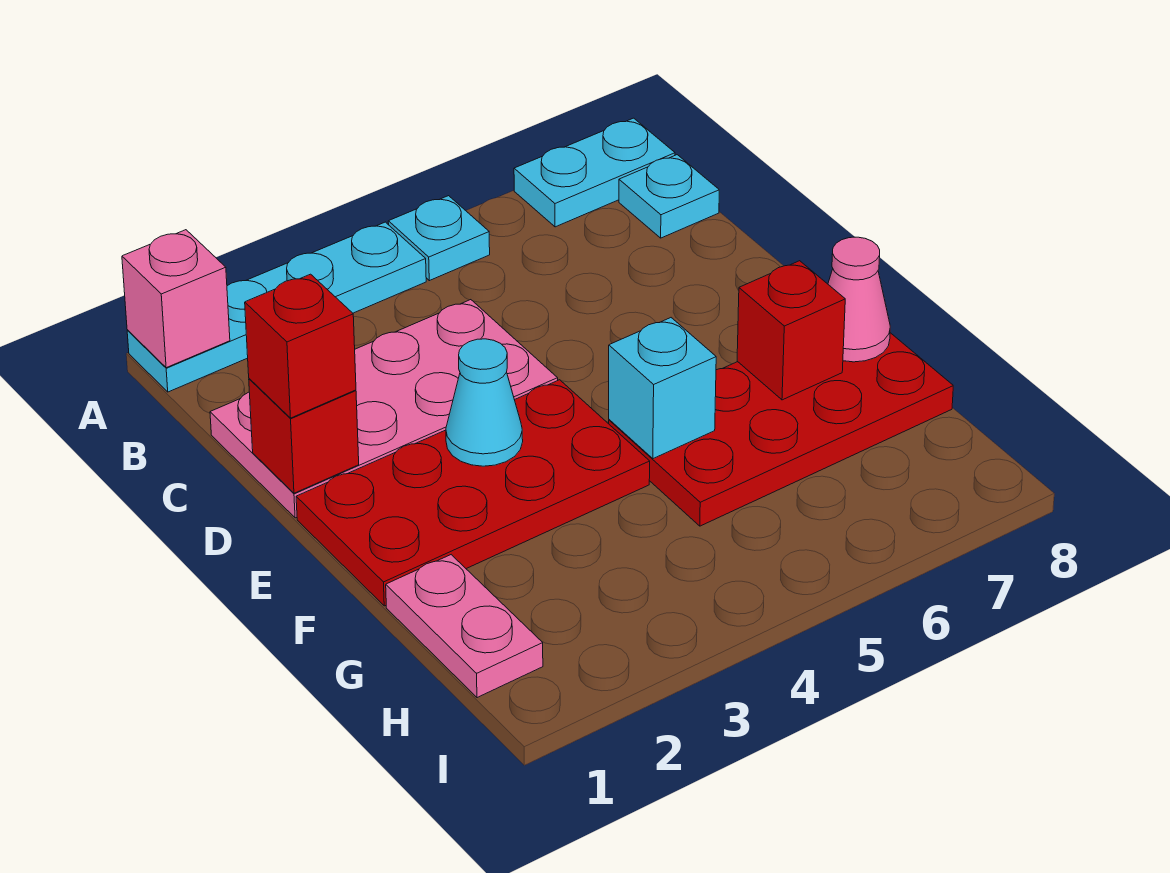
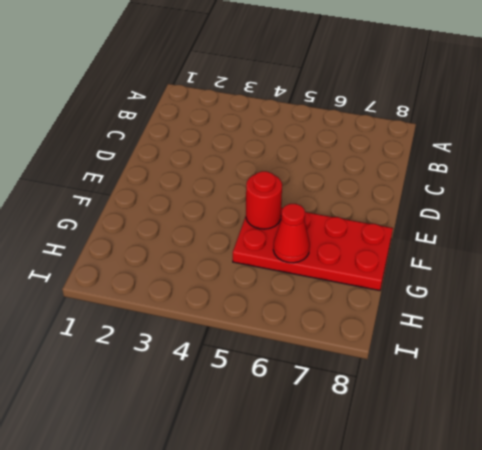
red round brick F5 level 2 -> cyan brick F5 level 2
red cone G6 level 2 -> none
none -> cyan plate A1:A4 level 1
none -> cyan plate A5 level 1
none -> cyan plate A7:A8 level 1

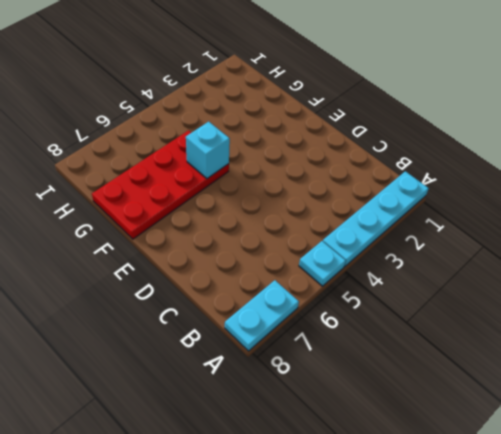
none -> cyan plate B8 level 1
none -> pink plate C1:D4 level 1
none -> red plate E1:F4 level 1

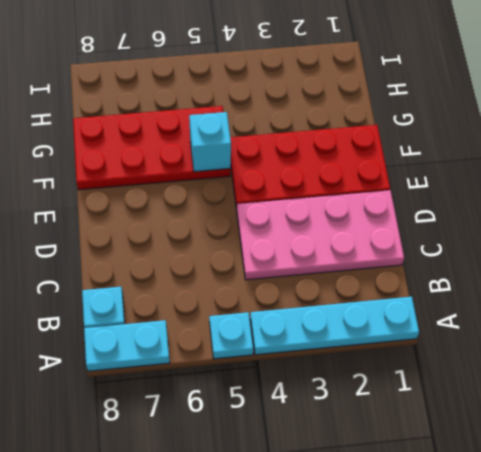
none -> pink plate G1:H1 level 1
none -> pink brick A1 level 2
none -> red brick D1 level 2

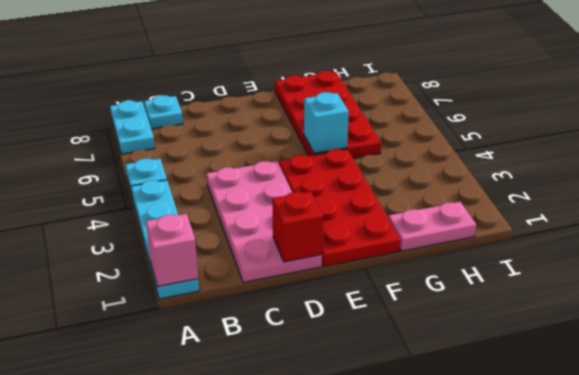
none -> cyan cone E3 level 2
none -> red brick F7 level 2
none -> pink cone F8 level 2

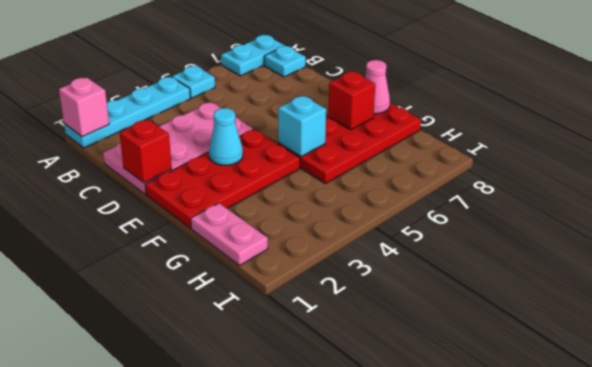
none -> red brick D1 level 3

